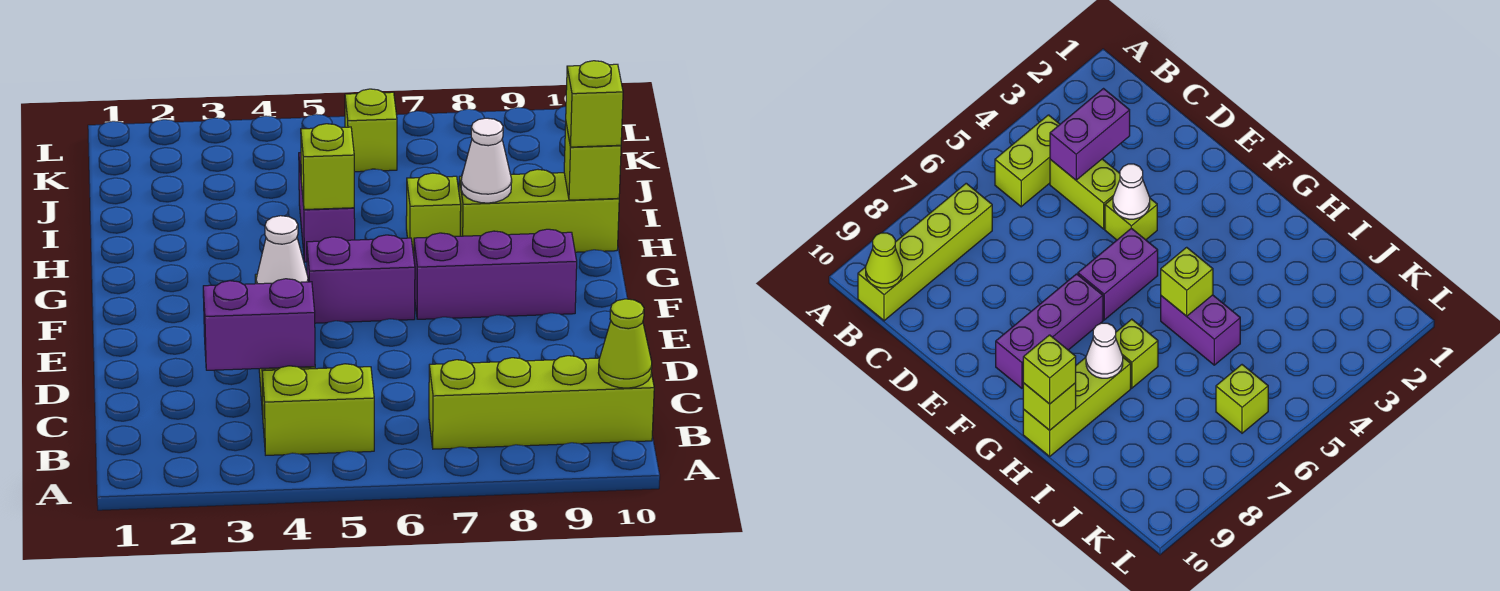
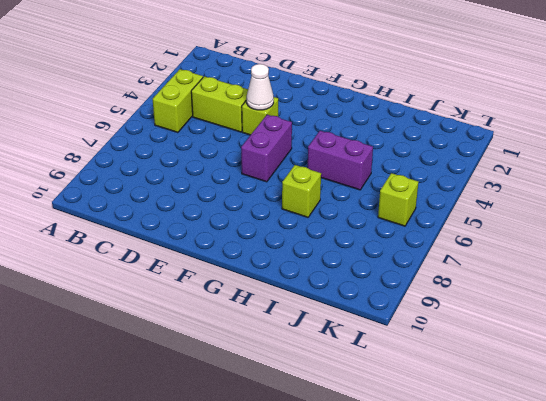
none -> lime brick B7:B10 level 1
none -> purple brick F7:F9 level 1
none -> lime brick H8:H10 level 1

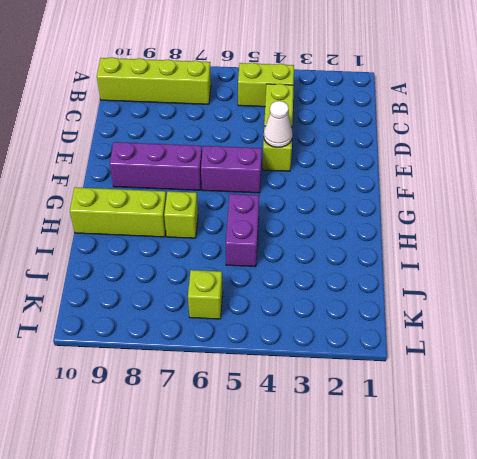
none -> lime cone B10 level 2
none -> purple brick C3:C4 level 2
none -> lime brick H5 level 2

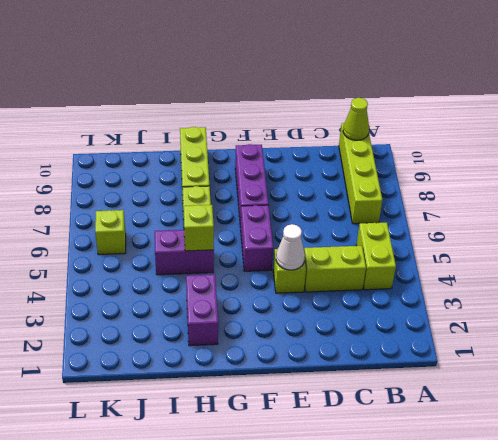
purple brick H2:H3 level 1 -> purple brick C3:C4 level 2
none -> white cone H8 level 2
none -> lime brick H10 level 2
none -> lime brick H10 level 3

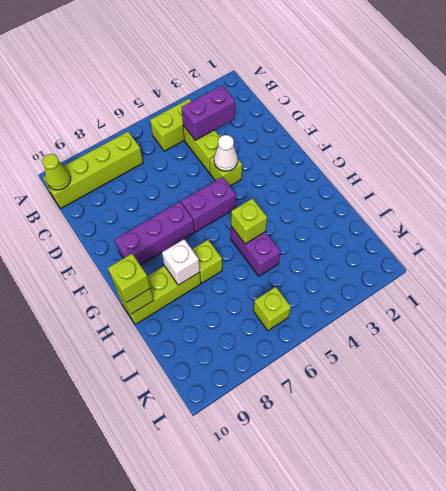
white brick H8 level 2 -> white cone H8 level 2

